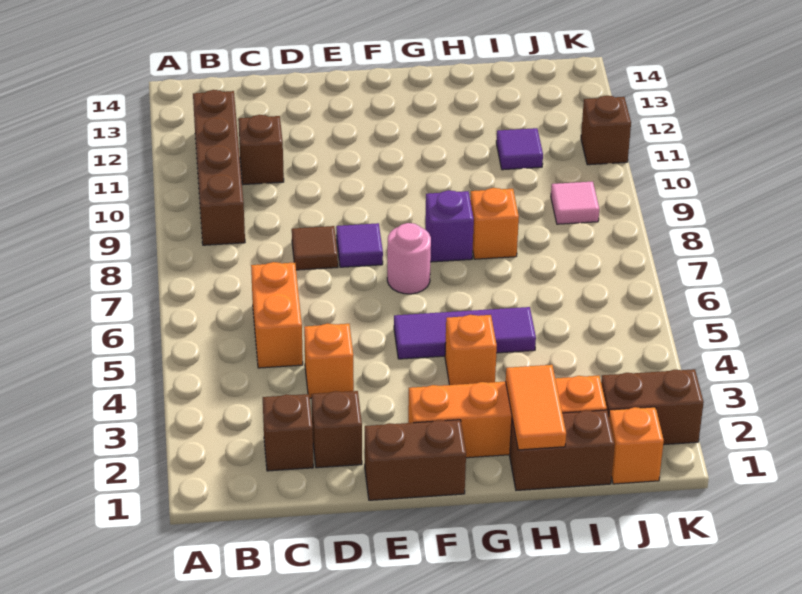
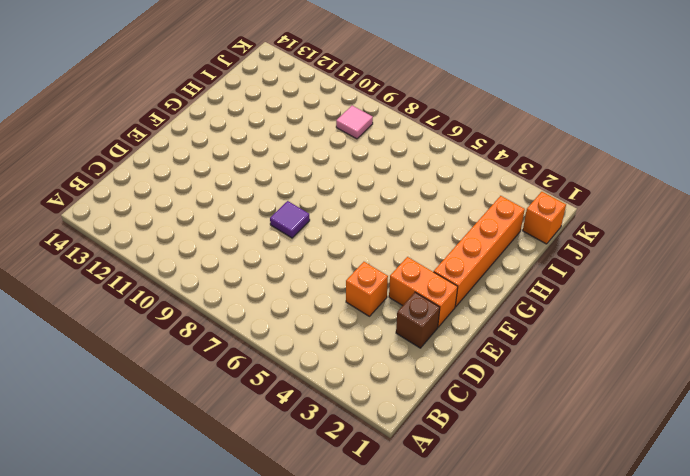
orange brick E2:E3 level 1 -> orange brick C5:C6 level 1
none -> brown brick B9:B12 level 1
none -> brown brick C2 level 1
none -> brown brick C11 level 1

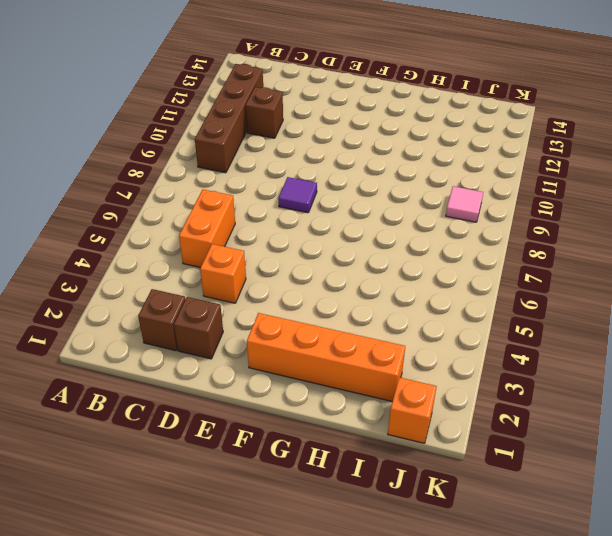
none -> brown tile D8 level 1
none -> brown brick E1:F1 level 1
none -> purple tile F5:H5 level 1

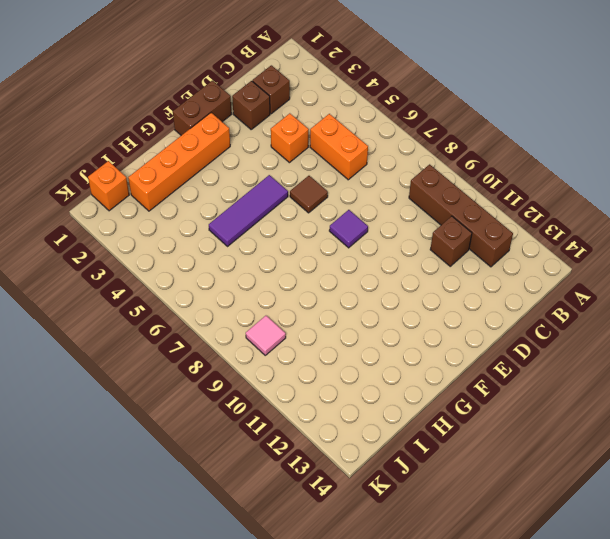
brown tile E6 level 1 -> brown tile D8 level 1
none -> pink round brick F7 level 1
none -> orange brick G4 level 1
none -> purple brick G8 level 1

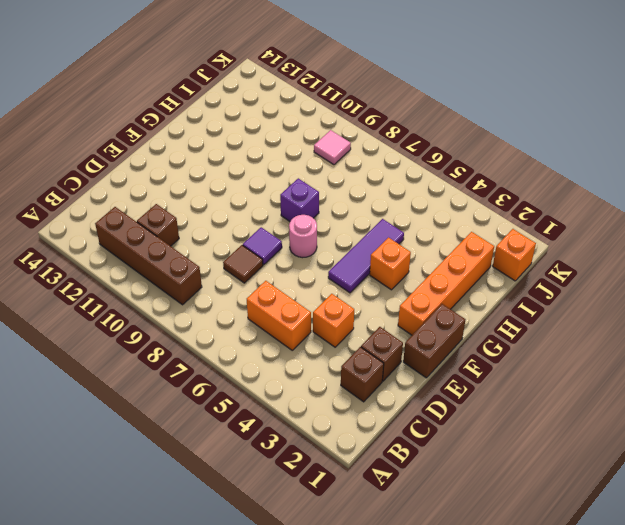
none -> brown brick H1:I1 level 1
none -> orange brick H8 level 1
none -> purple tile I11 level 1

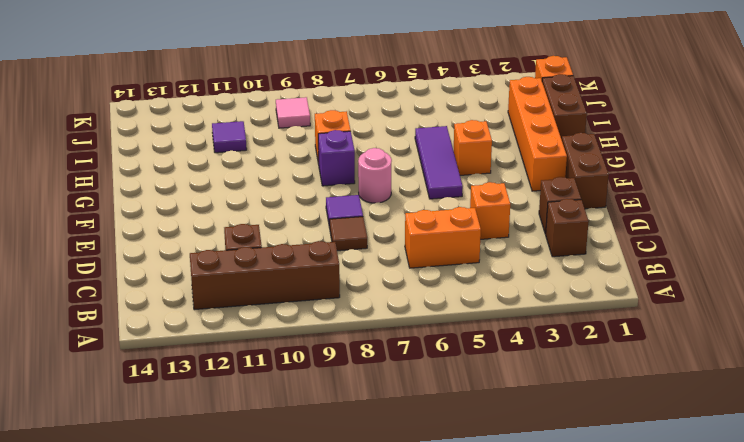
none -> brown brick J2:K2 level 1
none -> brown brick K11 level 1
none -> orange tile H1:H2 level 2

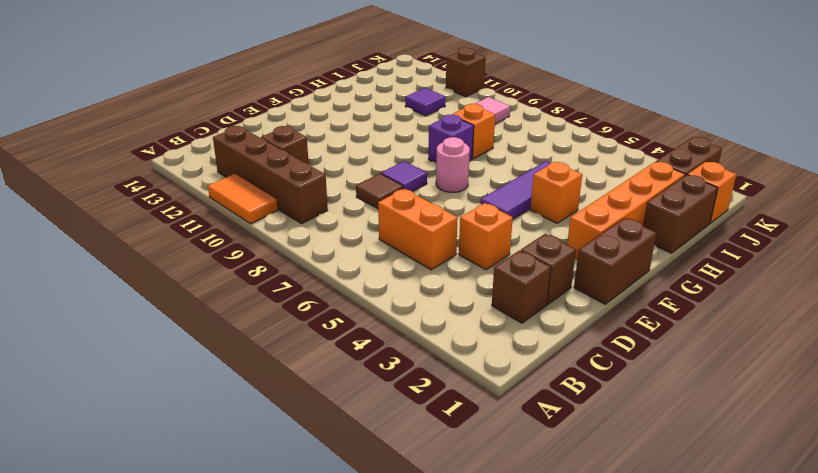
orange tile A10:A11 level 1 -> orange tile H1:H2 level 2

